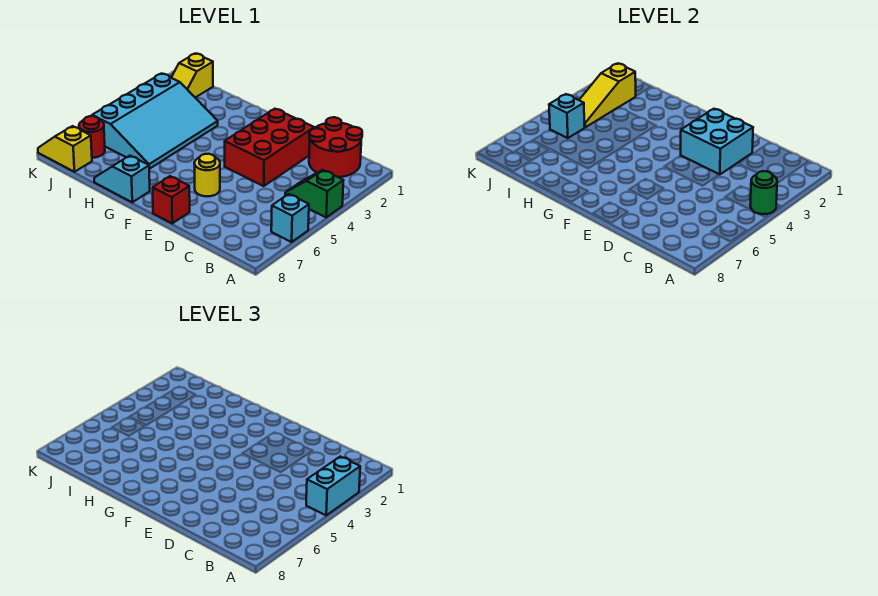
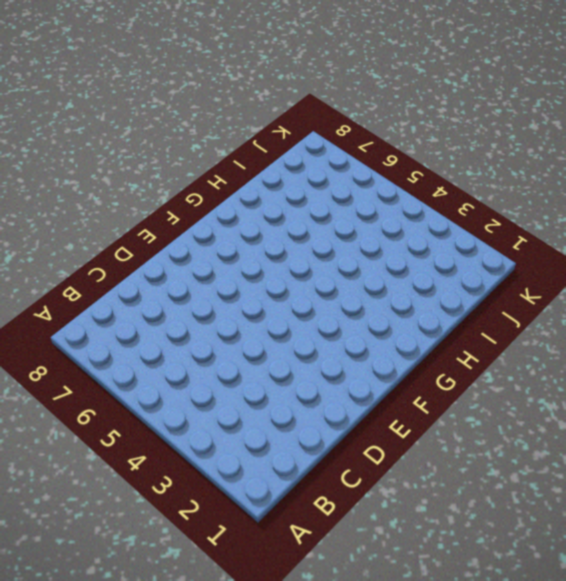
none -> green slope A4:B4 level 1 top A
none -> cyan brick A6 level 1
none -> red round brick B1:C2 level 1

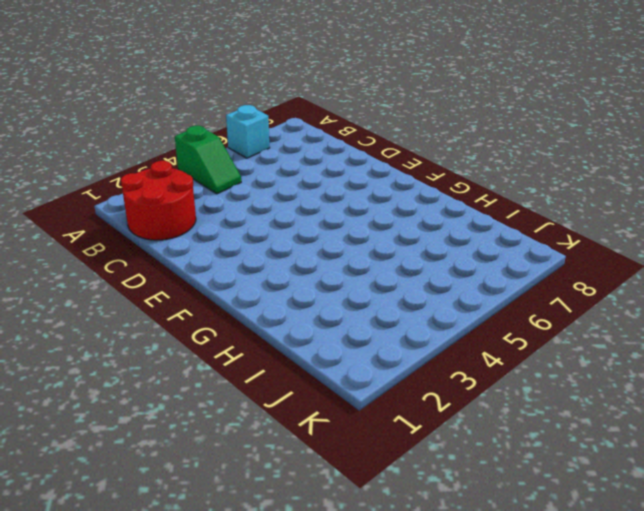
none -> red brick D2:E4 level 1
none -> yellow round brick E6 level 1
none -> red brick E8 level 1

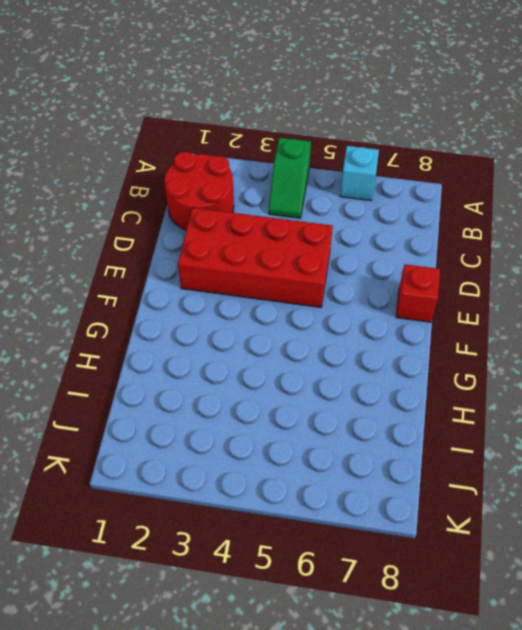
red brick D2:E5 level 1 -> red brick D2:E4 level 1
none -> yellow round brick E6 level 1
none -> cyan slope G8:H8 level 1 top G
none -> cyan slope H3:J6 level 1 top J

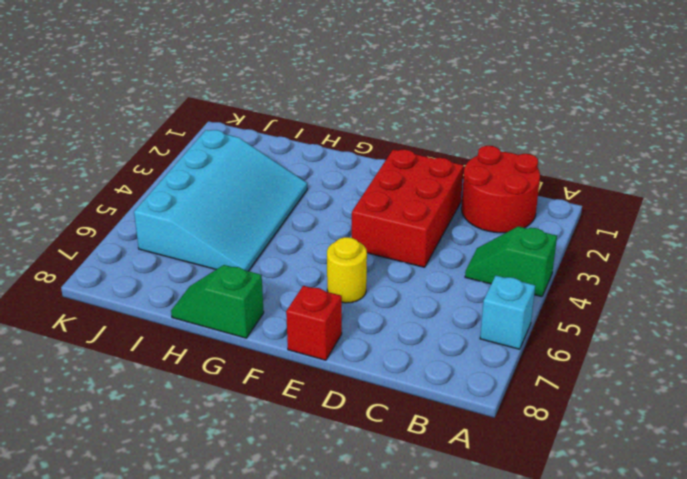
green slope G8:H8 level 1 top G -> cyan slope G8:H8 level 1 top G
none -> yellow slope J1:J2 level 1 top 1
none -> red round brick J7 level 1
none -> yellow slope J8:K8 level 1 top J

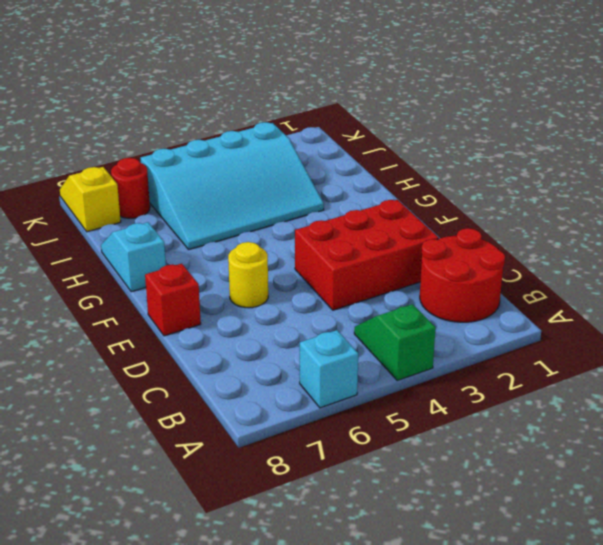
none -> yellow slope J1:J2 level 1 top 1
none -> green round brick A4 level 2
none -> cyan brick D2:E3 level 2

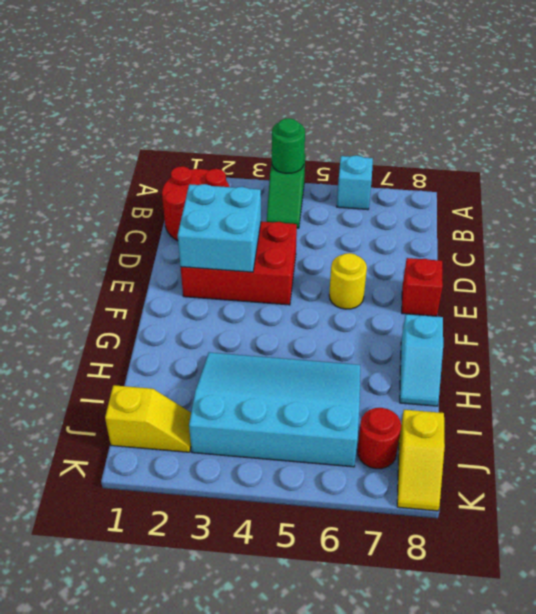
none -> yellow slope J2:J4 level 2 top 2
none -> cyan brick J5 level 2
none -> cyan brick A3:A4 level 3

